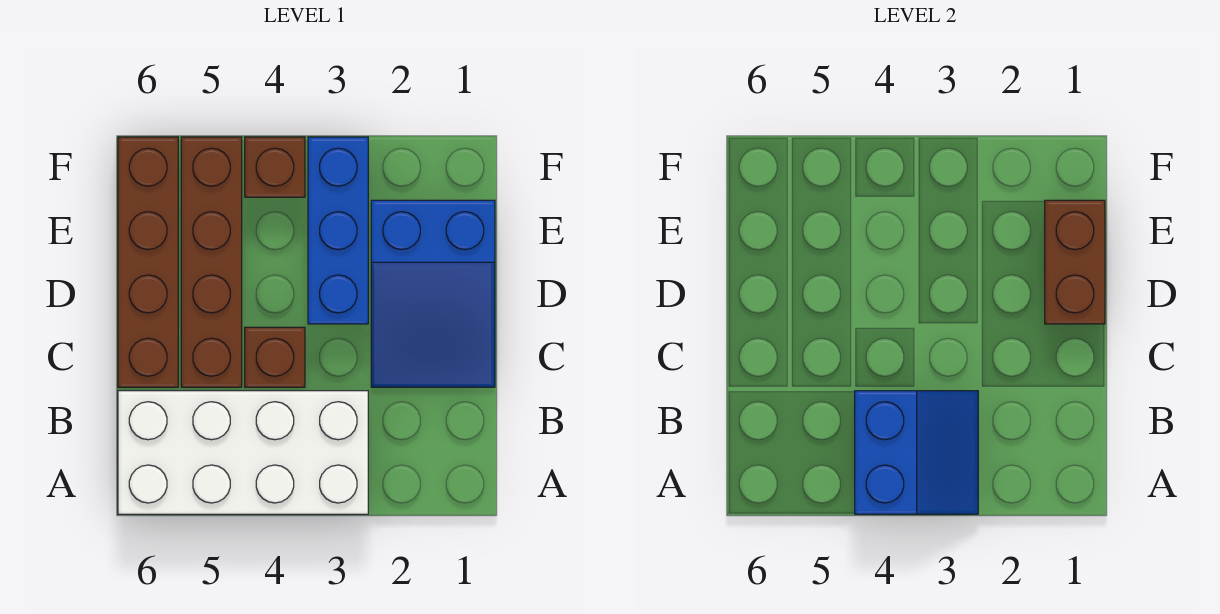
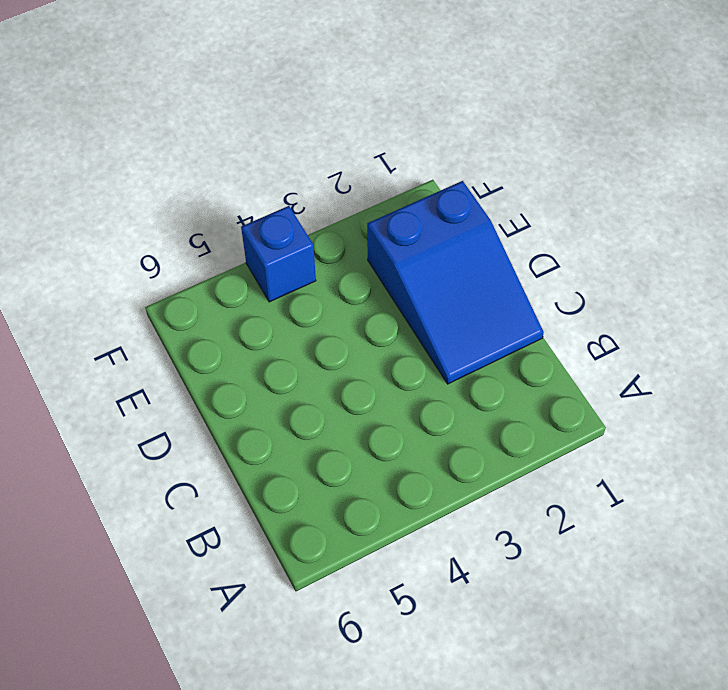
blue brick F4 level 1 -> brown brick F4 level 1
none -> white brick A3:B6 level 1
none -> brown brick C4 level 1

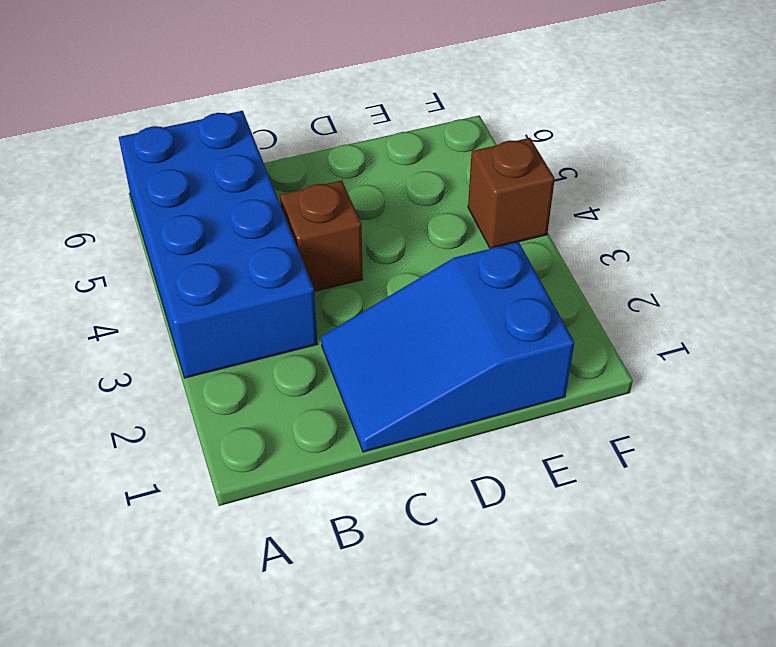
blue brick A3:B6 level 1 -> white brick A3:B6 level 1
none -> brown brick C5:F5 level 1
none -> brown brick C6:F6 level 1

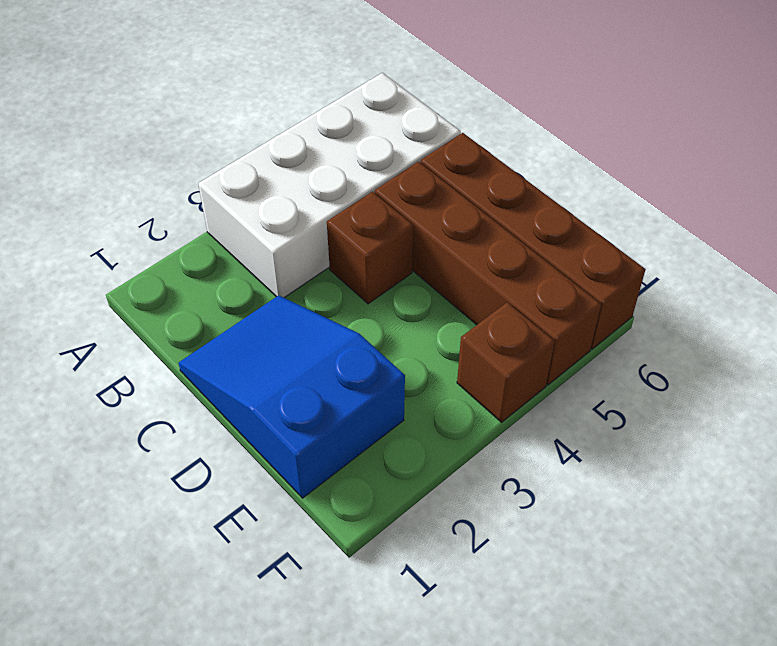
none -> blue brick D3:F3 level 1
none -> blue slope A3:B4 level 2 top 4

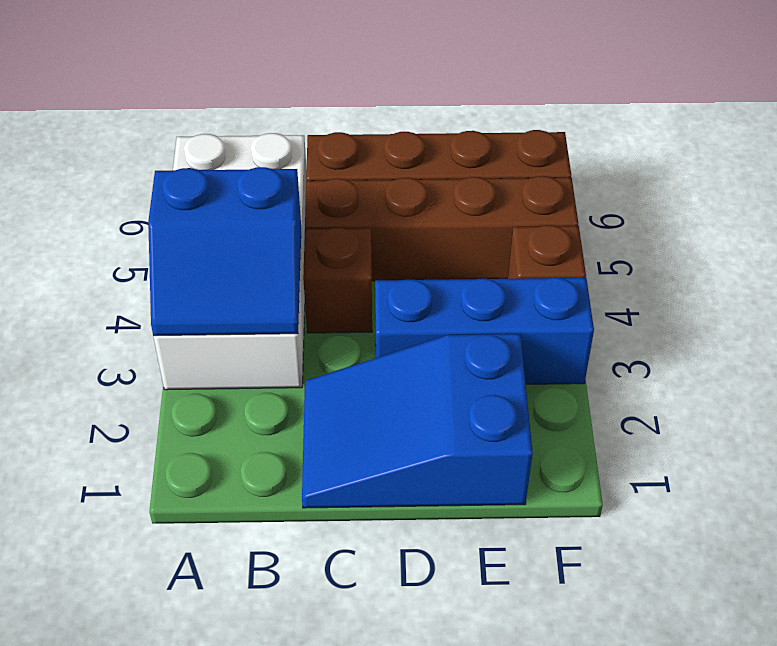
none -> brown brick D1:E1 level 2

